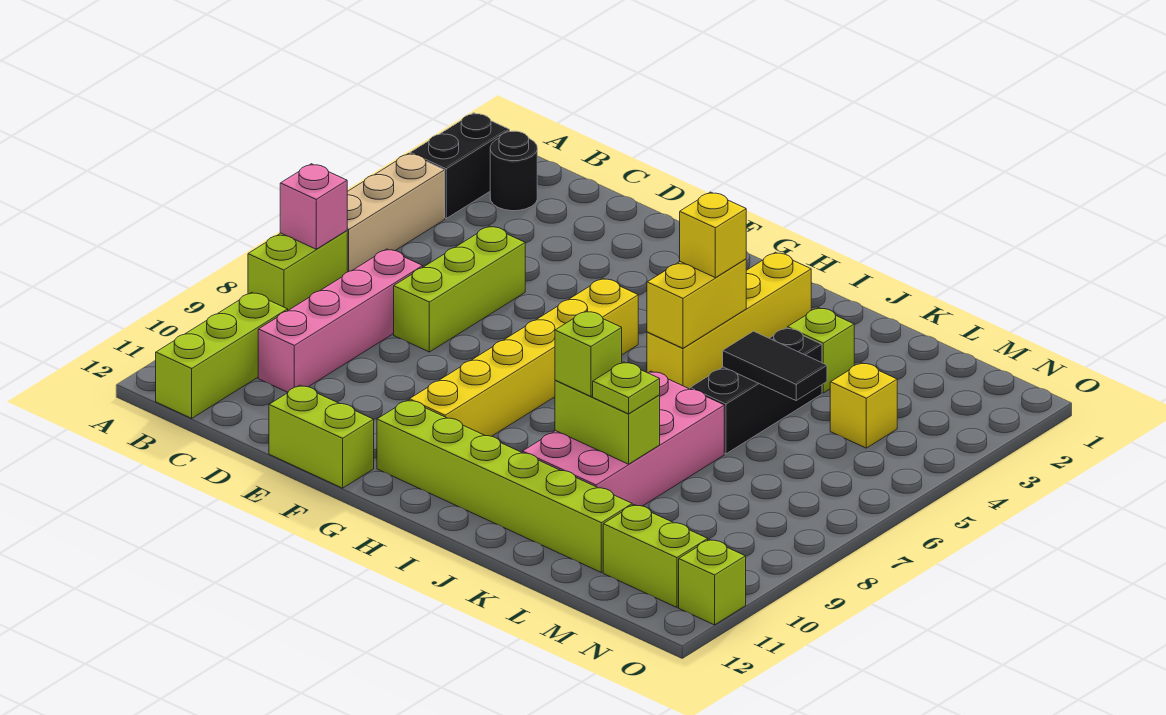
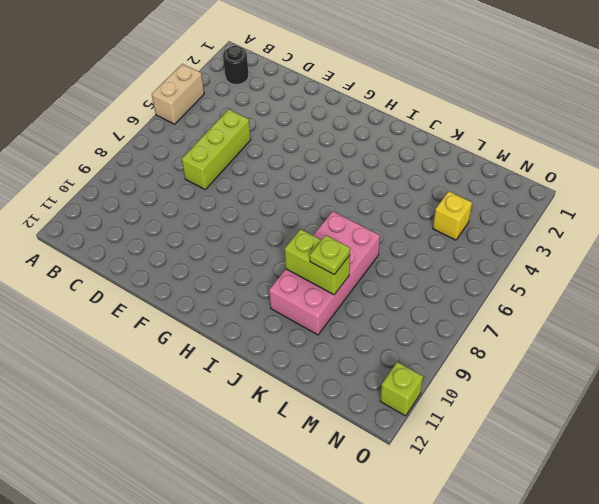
tan brick A4:A5 level 1 -> tan brick A4:A6 level 1
none -> black brick A2:A3 level 1
none -> lime brick A7:A8 level 1
none -> lime brick B10:B12 level 1

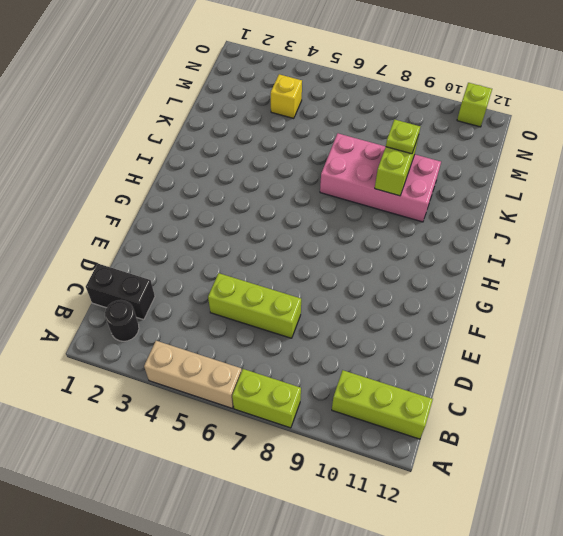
black brick C1:C2 level 1 -> black brick A2:A3 level 1
none -> pink brick C7:C10 level 1
none -> lime brick E12:F12 level 1
none -> yellow brick G5:G10 level 1

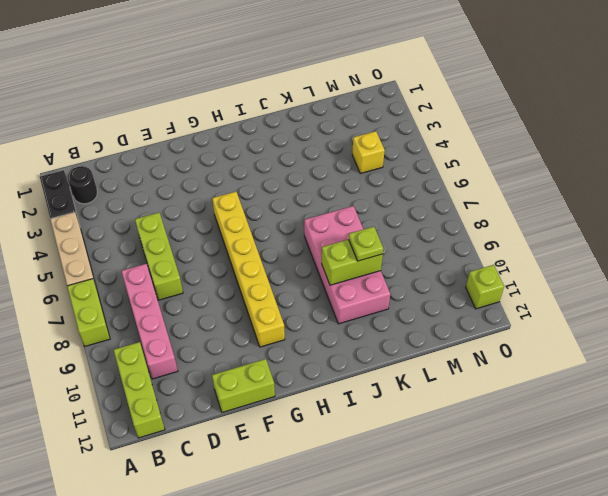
none -> lime brick G11:L11 level 1
none -> yellow brick I2:I5 level 1
none -> lime brick K3 level 1

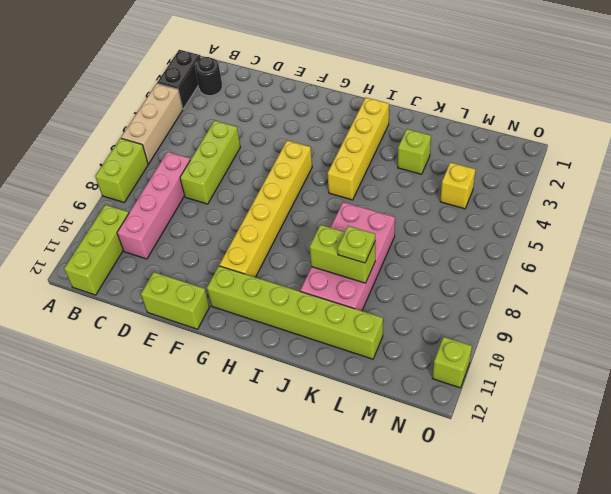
none -> black brick K4:K6 level 1
none -> lime brick M11:N11 level 1
none -> pink brick A7 level 2

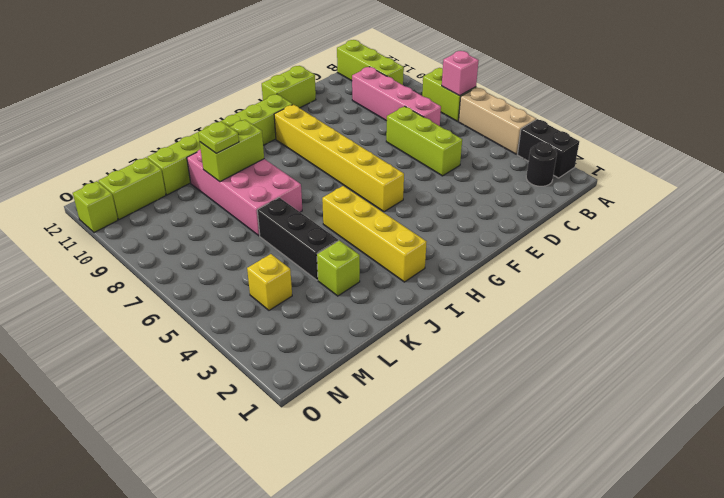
none -> yellow brick I4:I5 level 2
none -> black tile K5:L5 level 2
none -> yellow brick I4 level 3

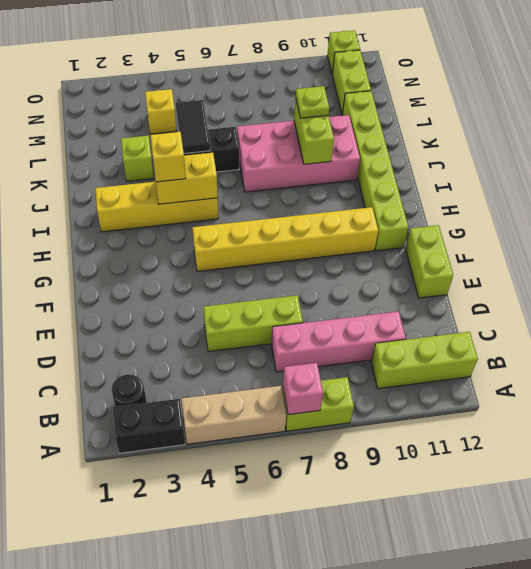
none -> lime brick J9 level 3

